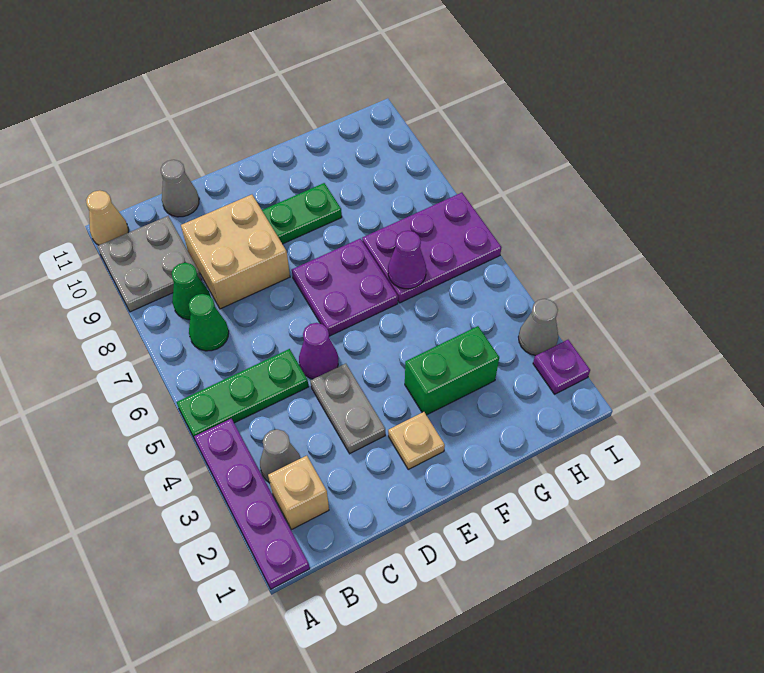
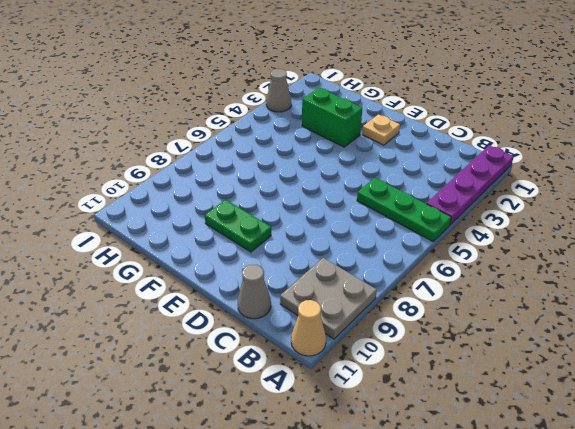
none -> tan brick B2 level 1
none -> grey cone B3 level 1
none -> green cone B7 level 1

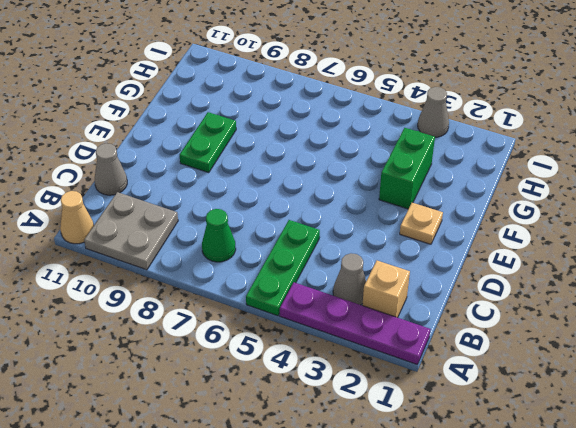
none -> green cone B8 level 1
none -> tan brick C8:D9 level 1
none -> grey plate D3:D4 level 1

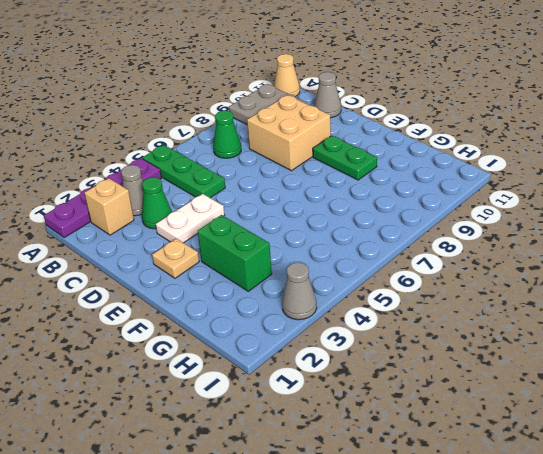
green cone C3 level 1 -> green cone B8 level 1
white plate D3:D4 level 1 -> grey plate D3:D4 level 1
none -> purple cone D5 level 1
none -> purple plate E6:F7 level 1
none -> purple plate G6:I7 level 1

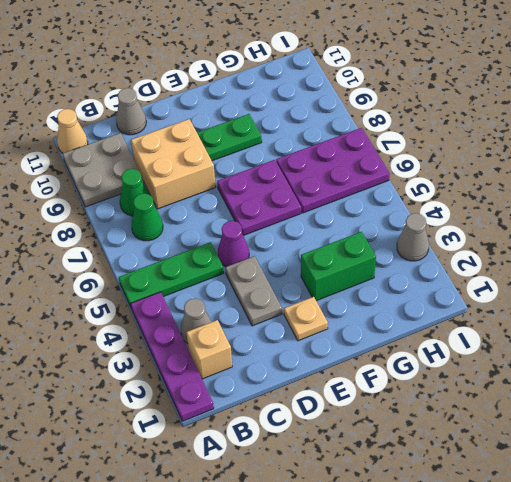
none -> purple plate I2 level 1
none -> purple cone G6 level 2

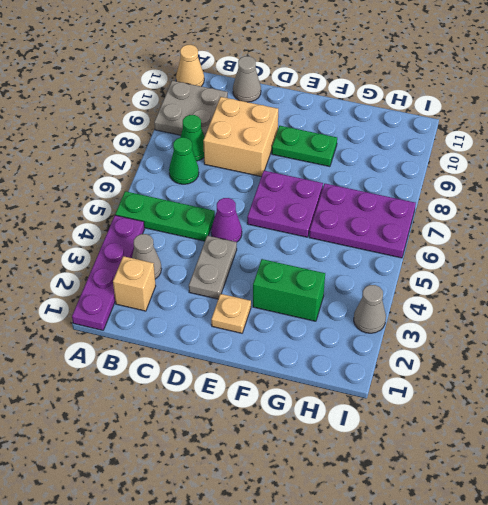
none -> purple plate I2 level 1
none -> purple cone G6 level 2

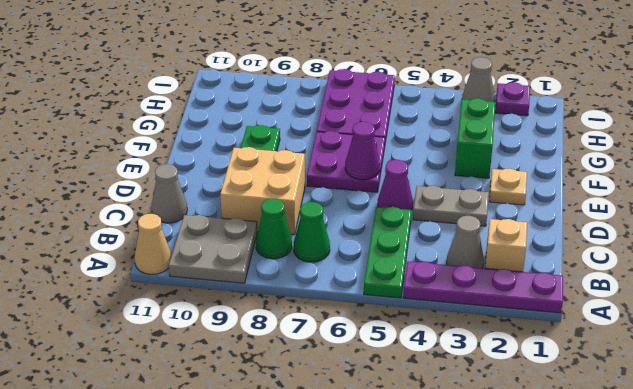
purple cone E6 level 2 -> purple cone G6 level 2

